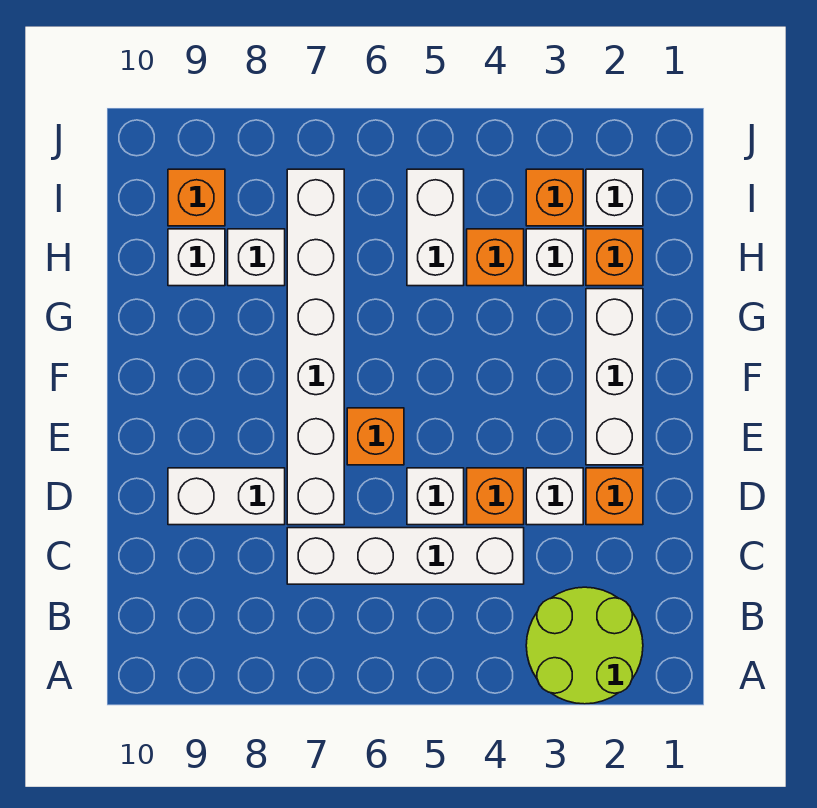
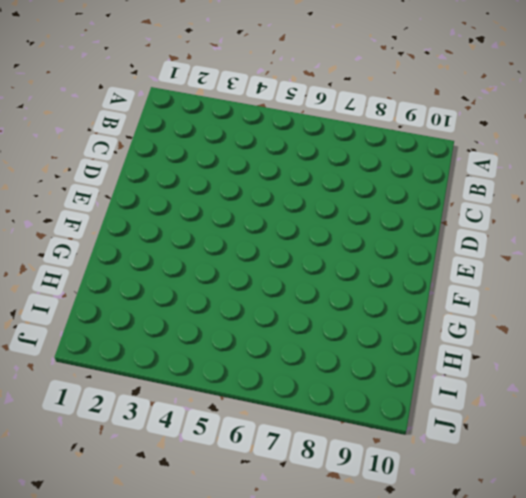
none -> lime round brick A2:B3 level 1
none -> white brick C4:C7 level 1
none -> orange brick D2 level 1

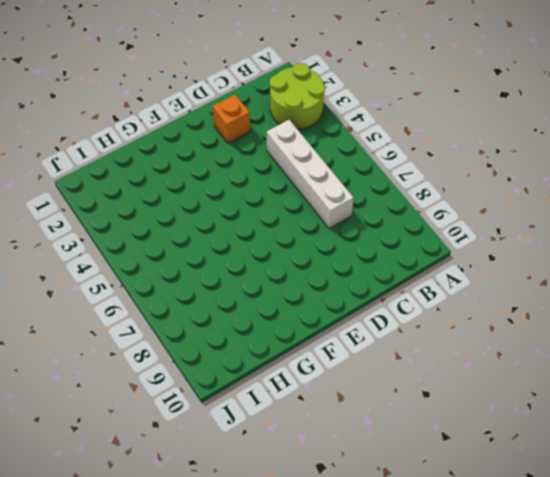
none -> white brick D3 level 1
none -> orange brick D4 level 1
none -> white brick D5 level 1

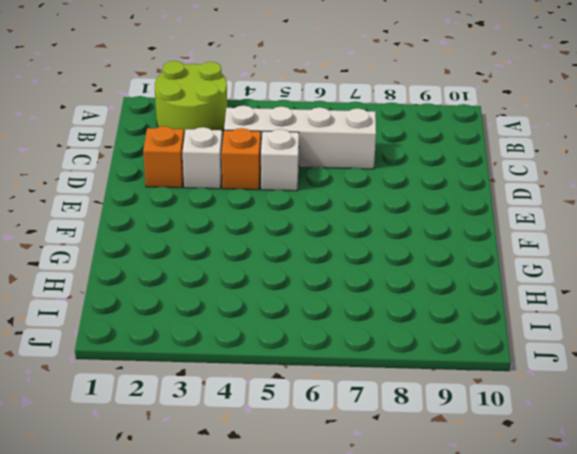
none -> white brick D7:I7 level 1
none -> white brick D8:D9 level 1
none -> white brick E2:G2 level 1

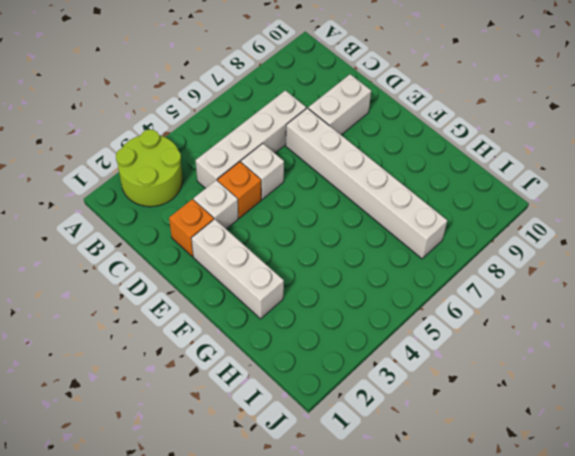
none -> orange brick E6 level 1
none -> orange brick H2 level 1
none -> white brick H3 level 1

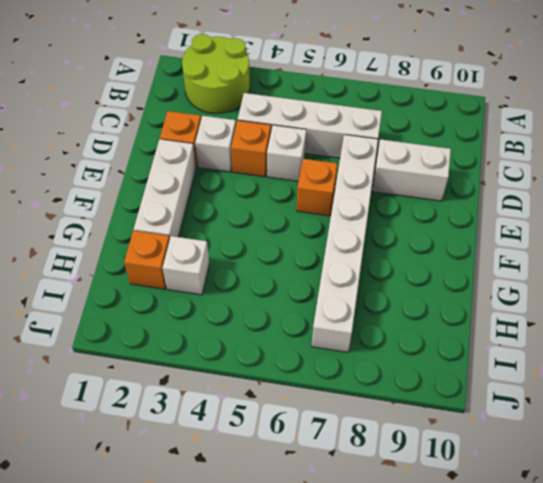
none -> orange brick H4 level 1
none -> white brick H5:I5 level 1
none -> white brick H8 level 1

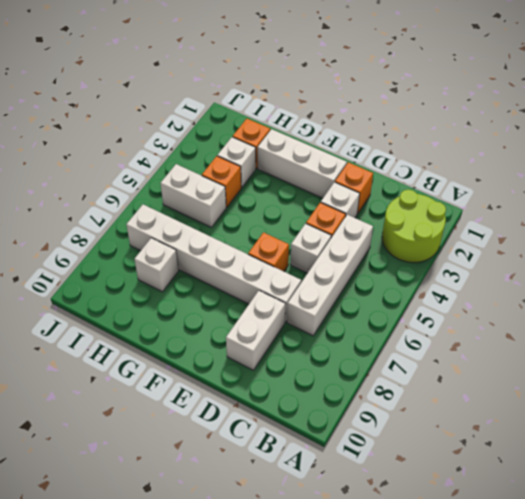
none -> white brick H9 level 1
none -> white brick I2 level 1
none -> orange brick I3 level 1

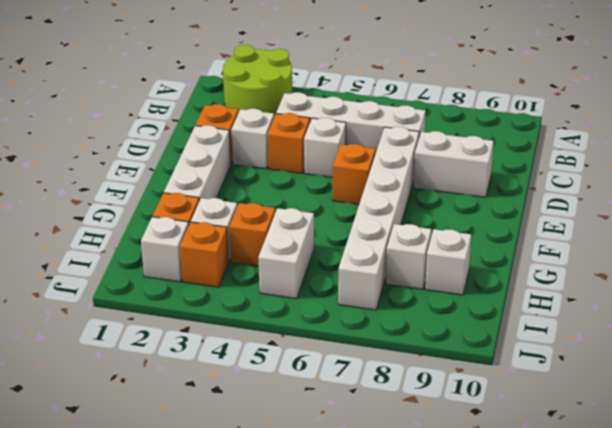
none -> orange brick I9 level 1

